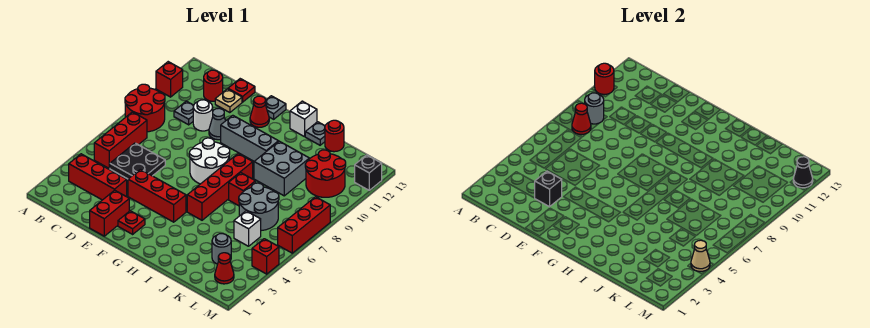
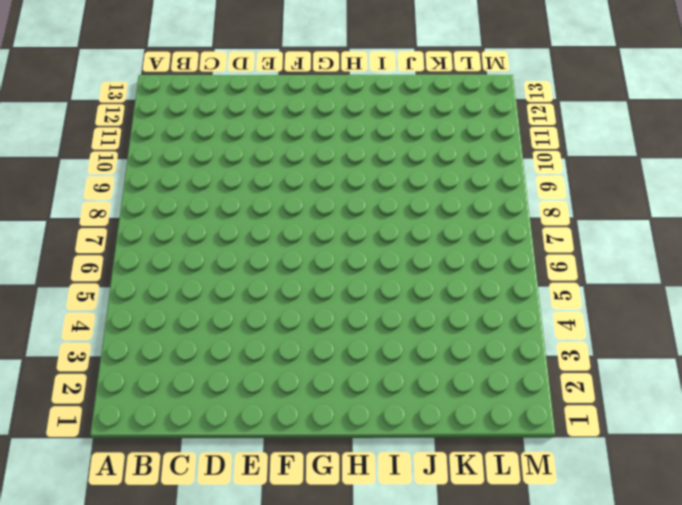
none -> red round brick A8:B9 level 1
none -> red brick A11 level 1
none -> red brick B3:D3 level 1
none -> red brick B5:B7 level 1

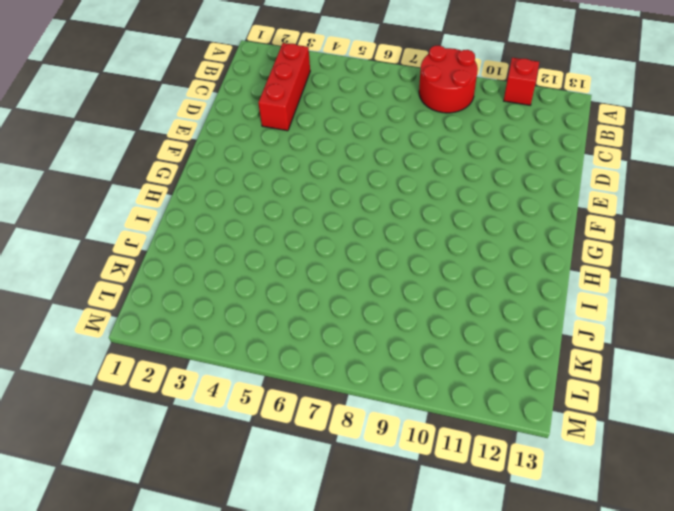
none -> red brick B5:B7 level 1
none -> black plate C5:D6 level 1
none -> grey plate C10 level 1
none -> red round brick C12 level 1

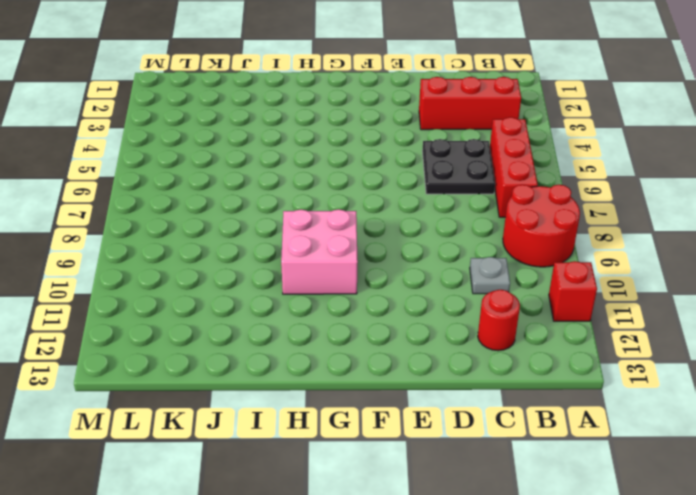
pink brick G9:H10 level 1 -> grey brick F10:H10 level 1
none -> white round brick D10 level 1
none -> tan plate D12 level 1
none -> red plate D13 level 1
none -> red brick E1:E2 level 1

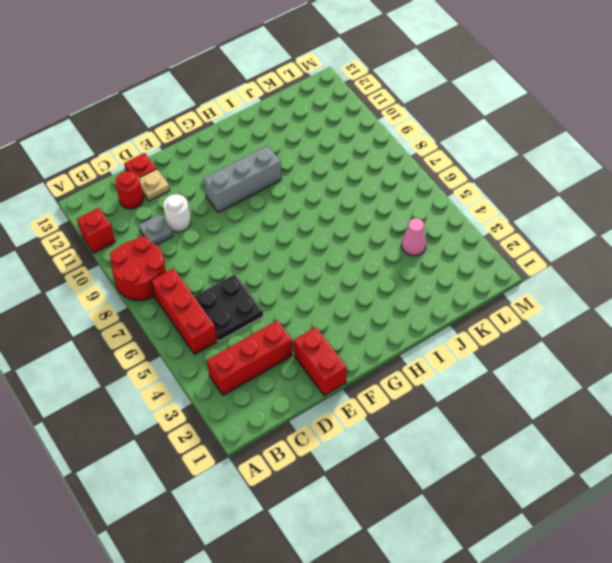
pink cone K4 level 1 -> none
none -> red brick E4:G4 level 1
none -> grey cone E10 level 1
none -> red plate F2 level 1
none -> white round brick F7:G8 level 1

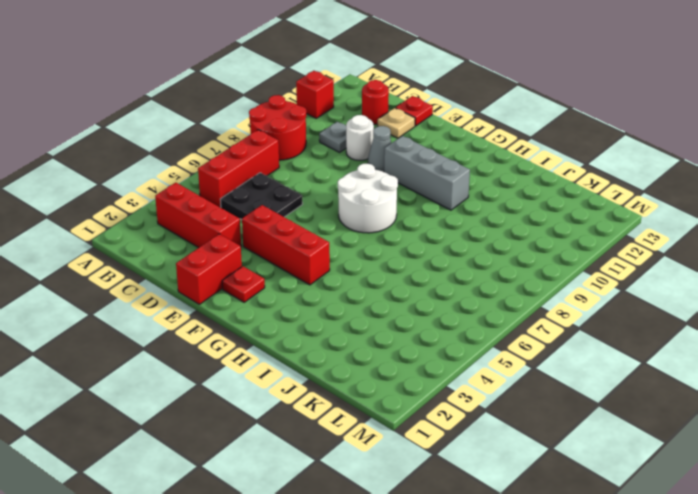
none -> red cone F12 level 1
none -> grey plate F13 level 1
none -> red brick H5:H8 level 1
none -> white brick H13 level 1

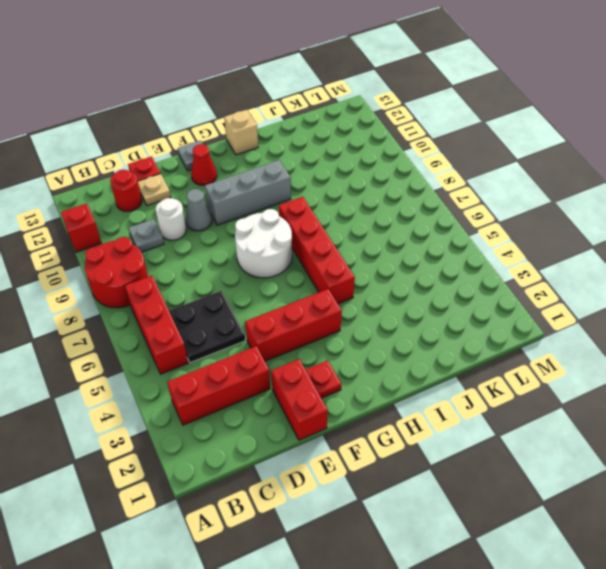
tan brick H13 level 1 -> white brick H13 level 1
none -> red brick I7 level 1
none -> grey brick I9:J10 level 1
none -> grey plate I13 level 1
none -> grey round brick J6:K7 level 1

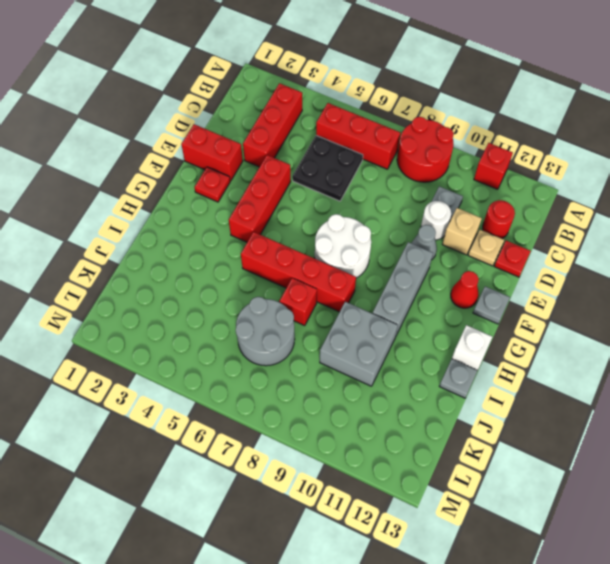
tan brick D11 level 1 -> none
none -> red round brick J13 level 1
none -> grey round brick K3 level 1
none -> white brick K5 level 1
none -> red round brick K10:L11 level 1

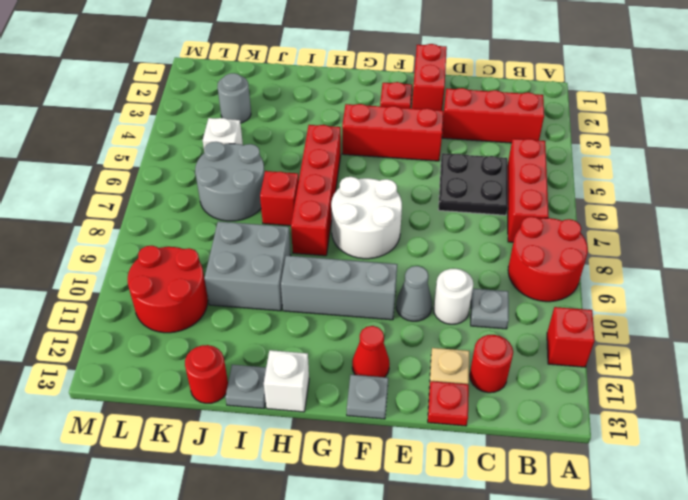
none -> red cone L2 level 1
none -> red brick M4 level 1
none -> red brick M6:M8 level 1
none -> black brick M12 level 1

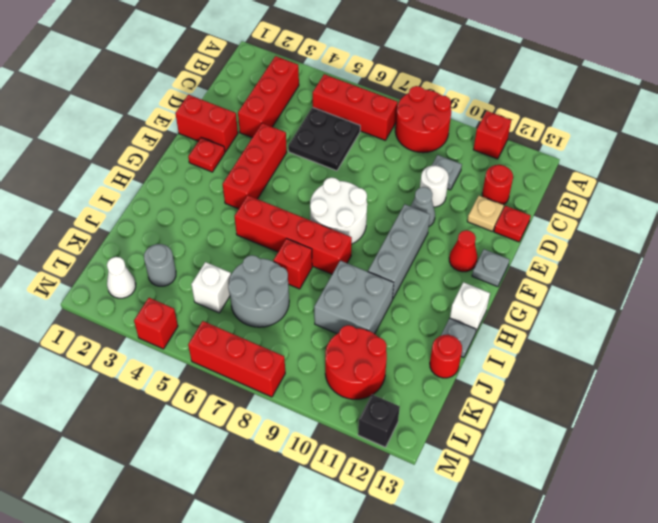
white cone L2 level 1 -> red cone L2 level 1
none -> red round brick A11 level 2
none -> red cone B8 level 2
none -> grey round brick B9 level 2
none -> black brick D3 level 2

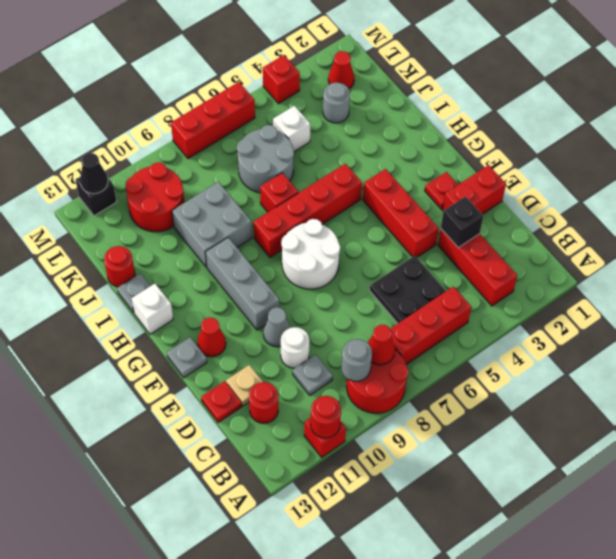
none -> tan cone M4 level 2

